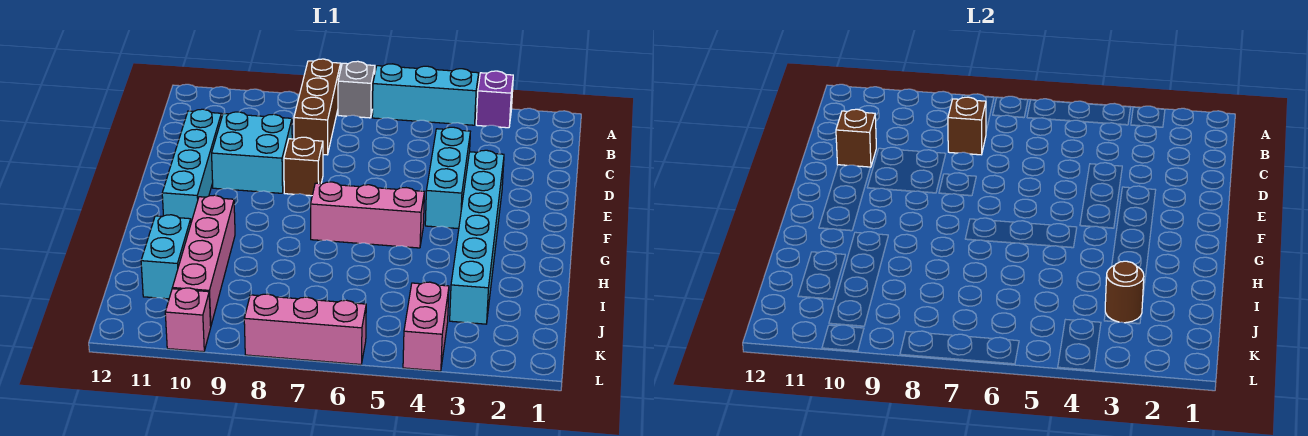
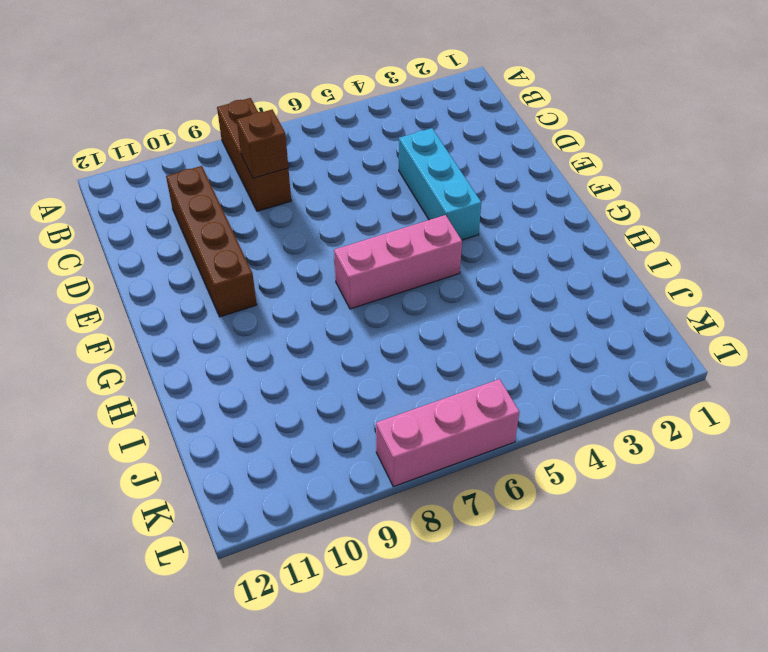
brown brick C10:F10 level 1 -> cyan brick D9:E10 level 1
none -> purple brick A3 level 1
none -> cyan brick A4:A6 level 1
none -> grey brick A7 level 1

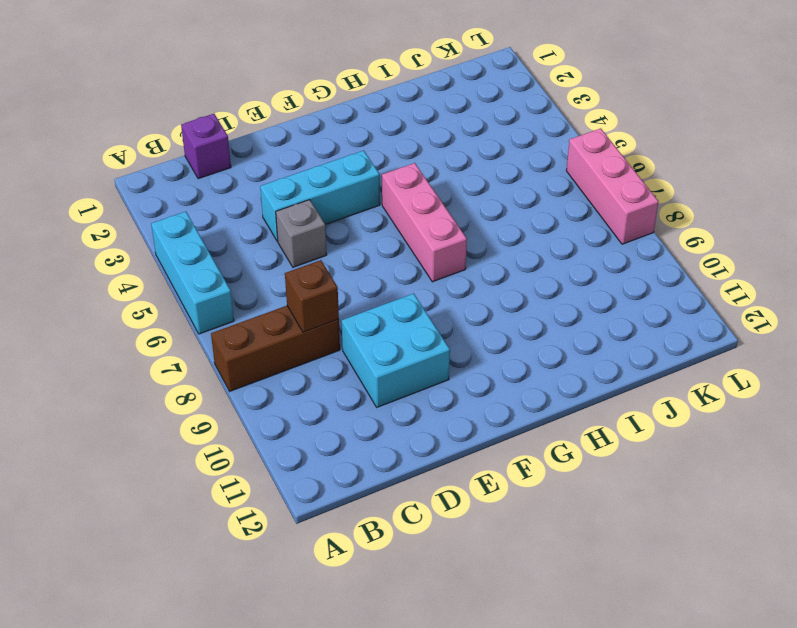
purple brick C1 level 1 -> purple brick A3 level 1
grey brick D5 level 1 -> grey brick A7 level 1
none -> cyan brick D11:G11 level 1
none -> cyan brick E3:J3 level 1
none -> brown brick E8 level 1

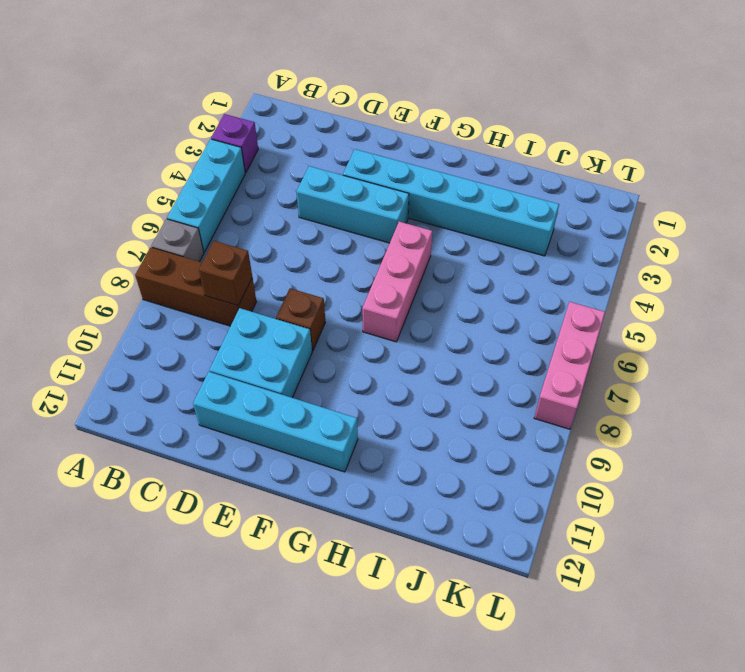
none -> pink brick H10:K10 level 1
none -> cyan brick I11:J11 level 1
none -> pink brick K4:L4 level 1

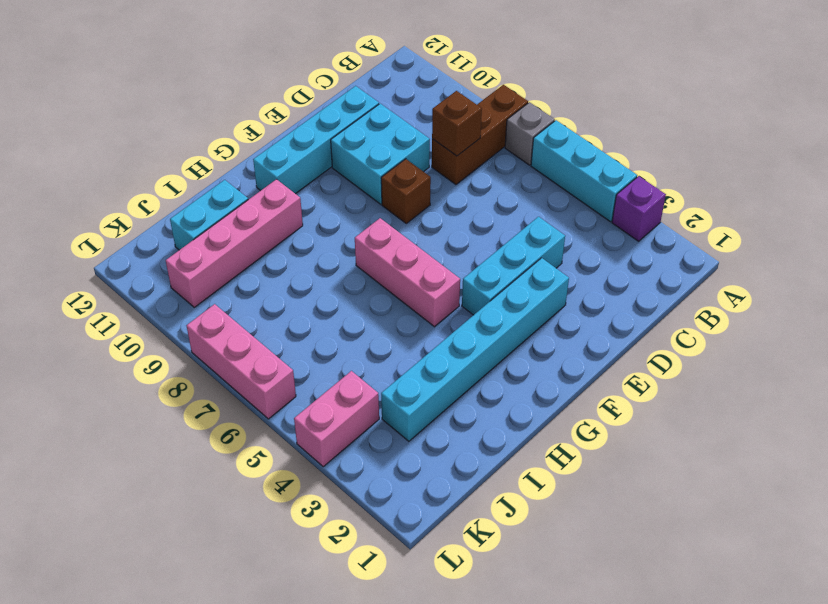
none -> pink brick L10 level 1
none -> brown brick D11 level 2
none -> brown round brick J3 level 2

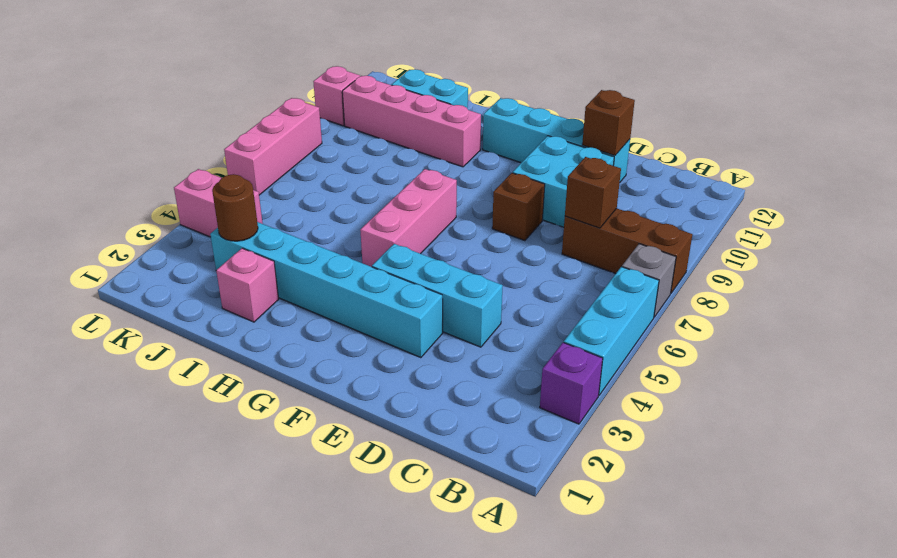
pink brick I2 level 1 -> none

